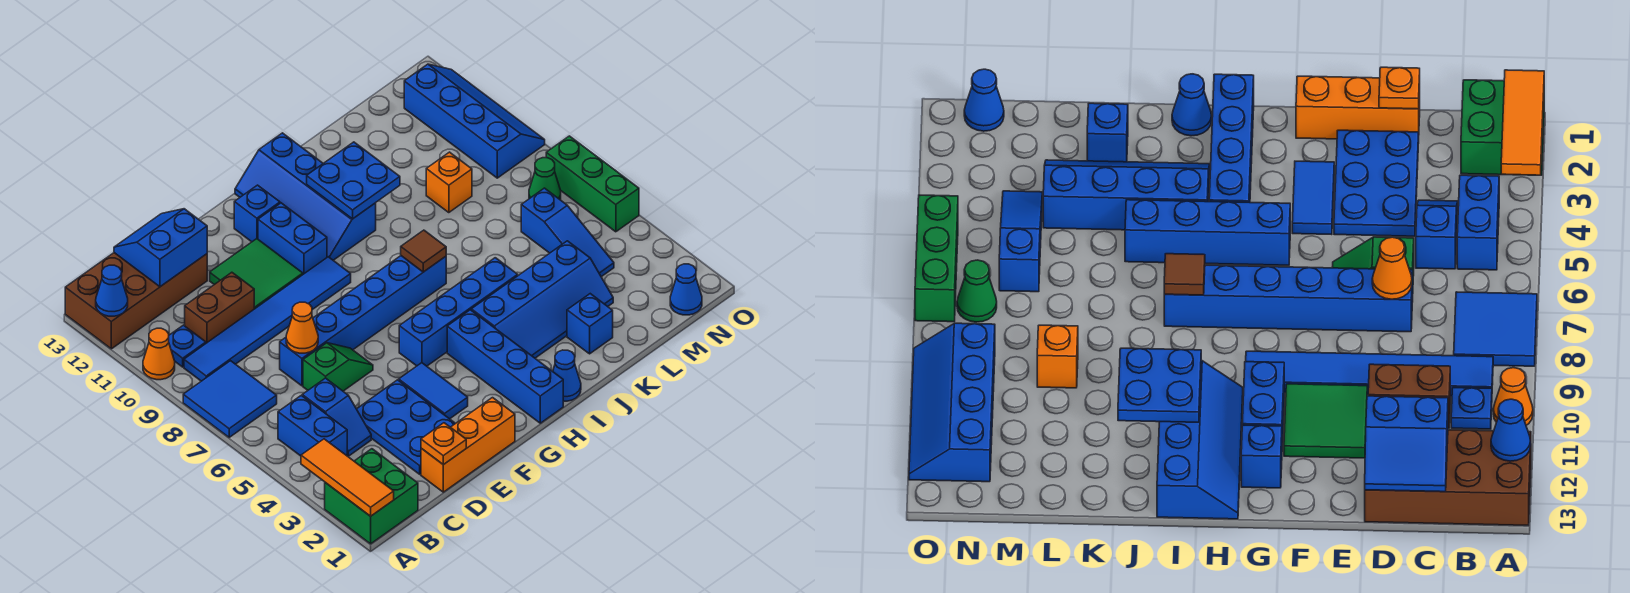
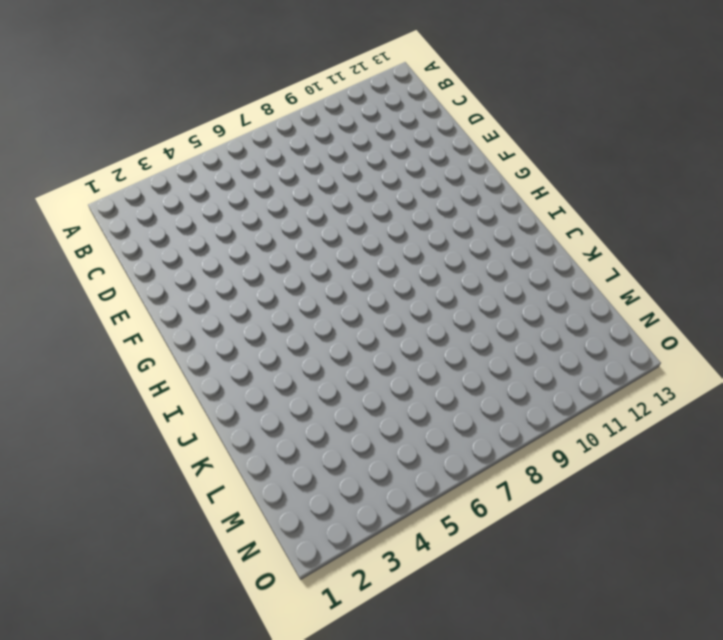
none -> green brick A1:B2 level 1
none -> blue tile A7:B8 level 1
none -> orange cone A10 level 1
none -> brown brick A12:D13 level 1

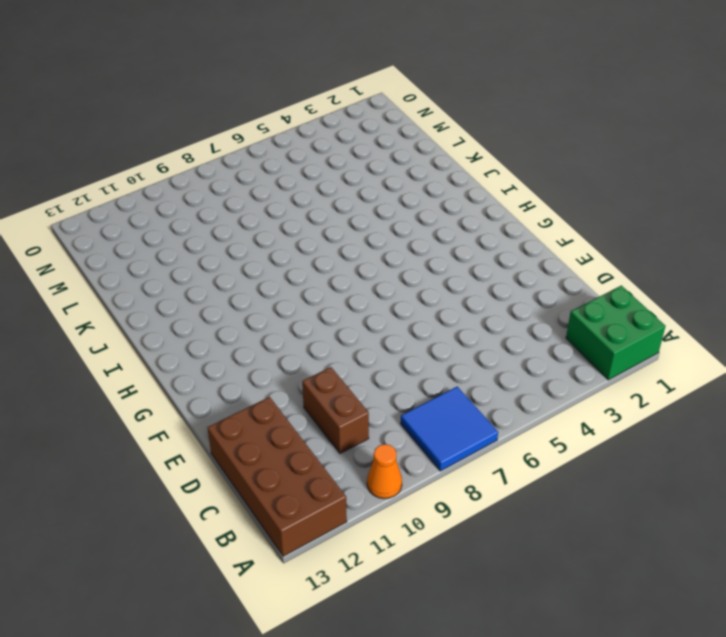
none -> blue brick B4:B5 level 1
none -> blue tile B9:G9 level 1
none -> blue plate B10 level 1
none -> blue slope C4:C5 level 1 top 5

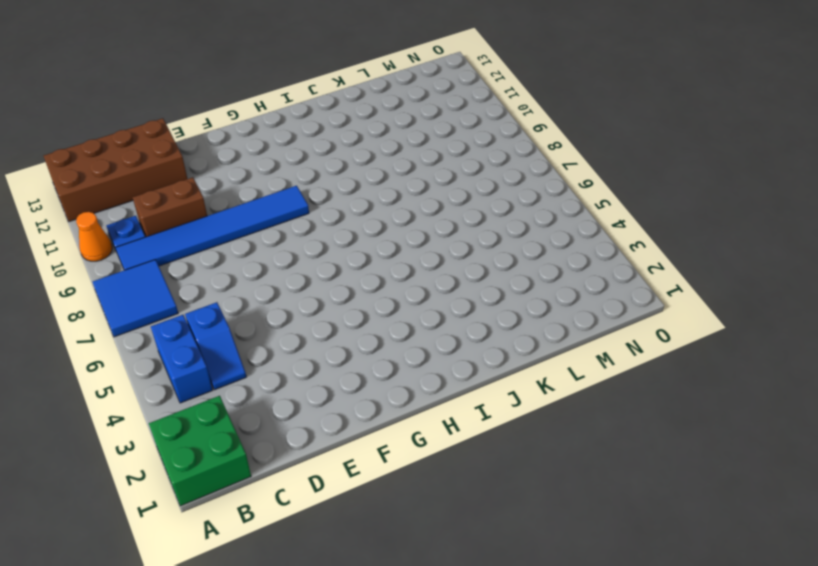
none -> orange brick D1:F1 level 1
none -> blue plate D2:E4 level 1
none -> green slope D6:E6 level 1 top D
none -> blue brick D7:I7 level 1

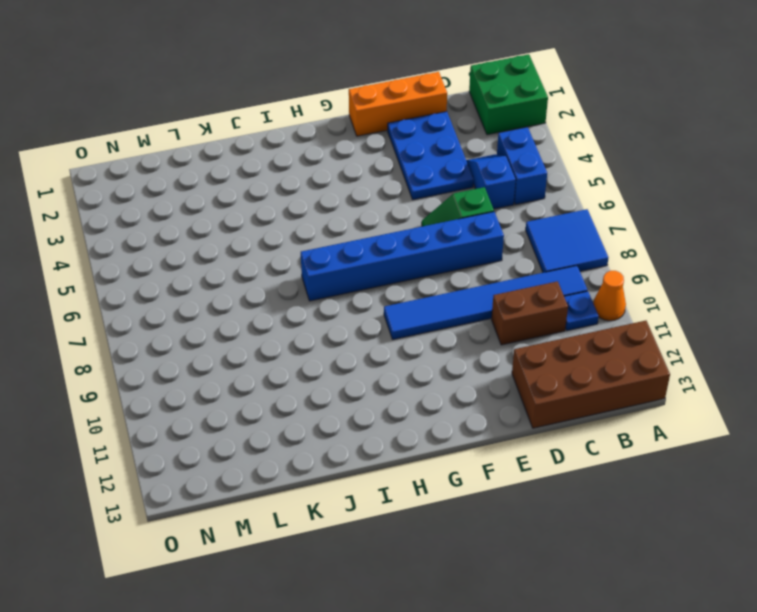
none -> green tile E10:F11 level 1
none -> blue tile F3:F4 level 1
none -> blue brick G5:J5 level 1
none -> blue brick G10:G11 level 1

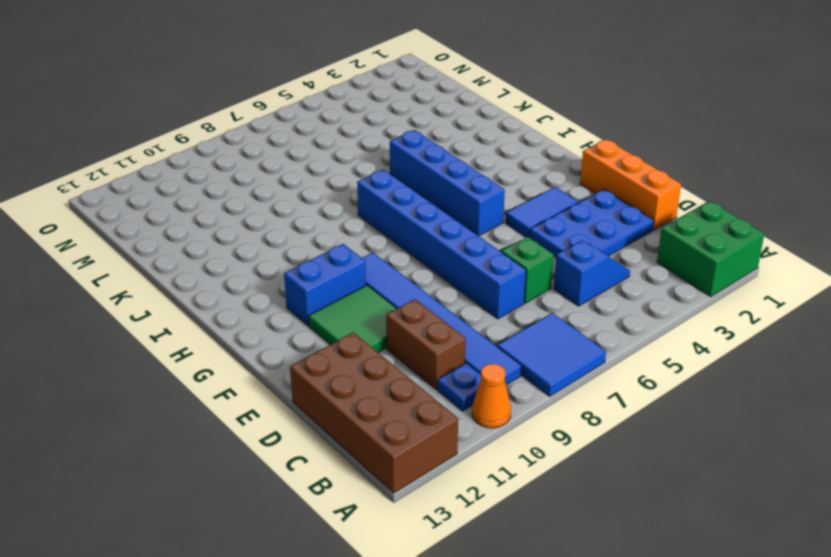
none -> blue brick B4:B5 level 1
none -> blue brick G12 level 1
none -> blue brick H1:H4 level 1
none -> blue slope H10:I13 level 1 top I

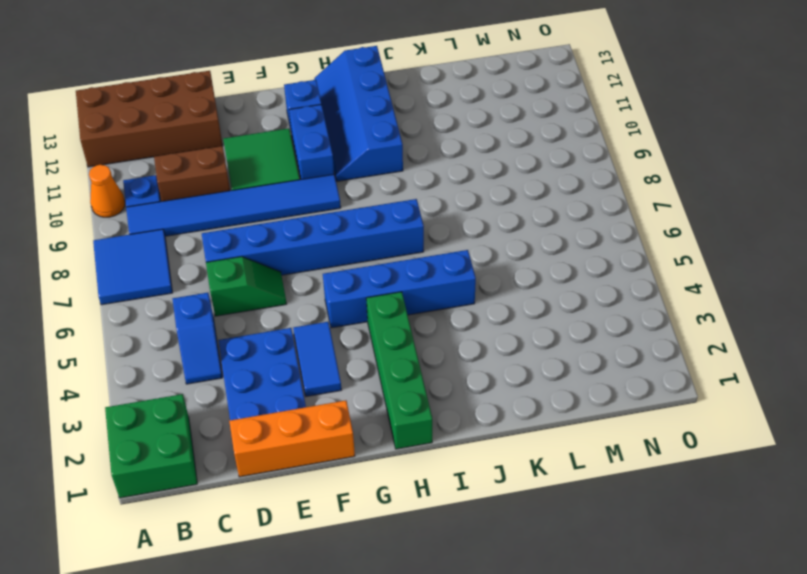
green brick H1:H4 level 1 -> blue brick H1:H4 level 1
none -> blue brick B4:B5 level 1
none -> blue cone I1 level 1
none -> blue slope I3:L4 level 1 top 4
none -> blue brick K2 level 1

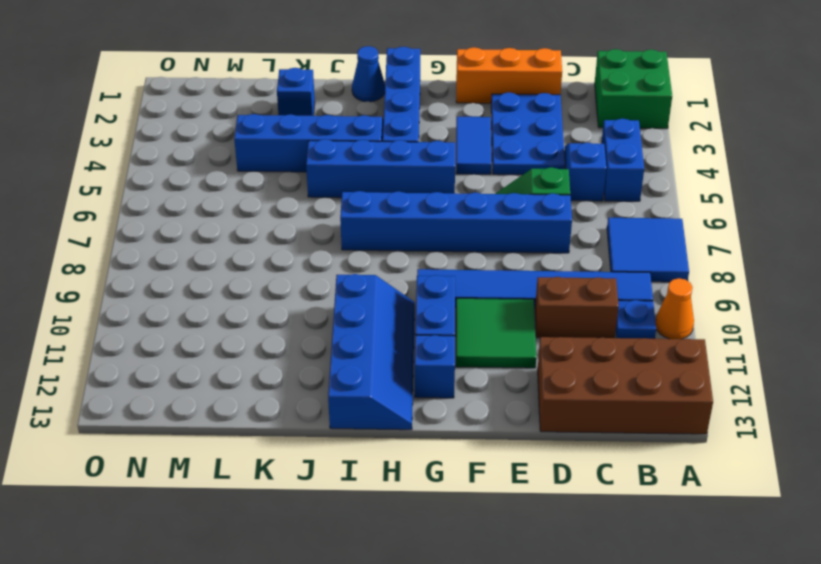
none -> orange brick L9 level 1
none -> blue slope M4:M6 level 1 top 6
none -> blue cone N1 level 1
none -> green cone N7 level 1

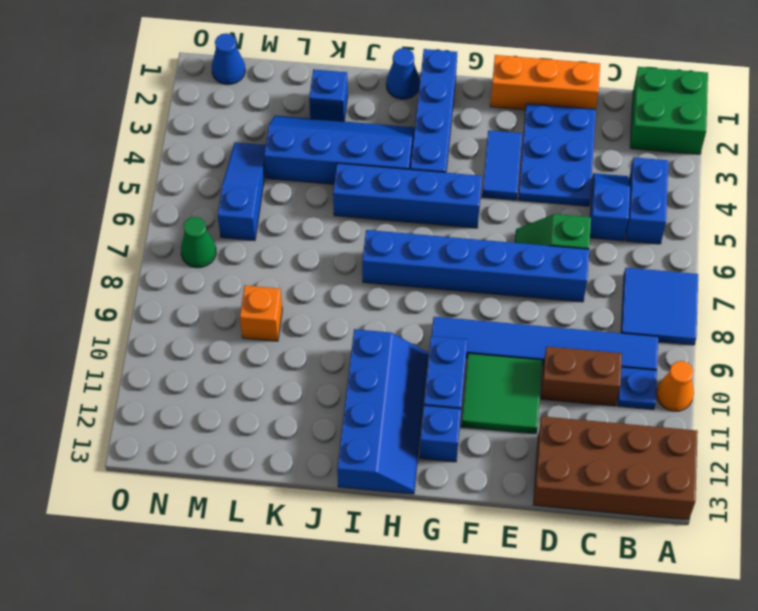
none -> blue slope N9:O12 level 1 top N
none -> green brick O5:O7 level 1
none -> orange tile A1:A3 level 2
none -> blue cone A12 level 2

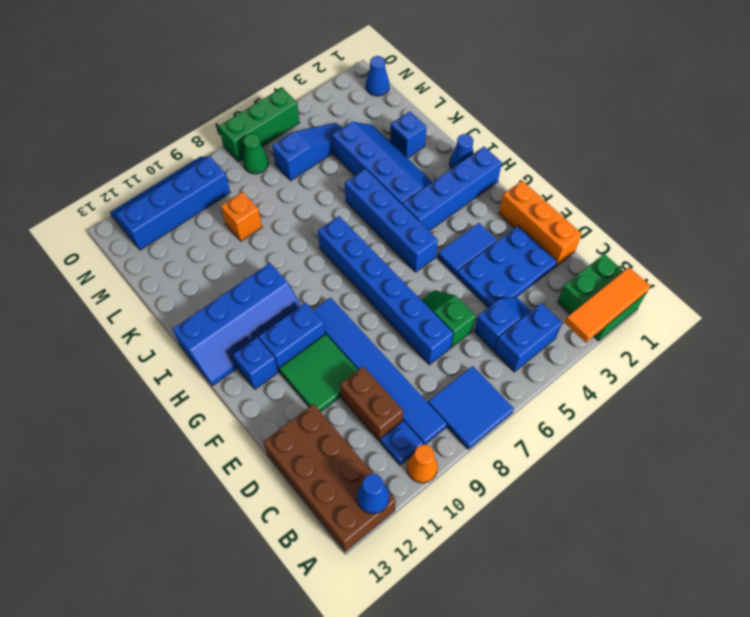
none -> blue slope C12:D13 level 2 top 12
none -> orange plate D1 level 2
none -> orange cone D7 level 2
none -> brown tile I7 level 2

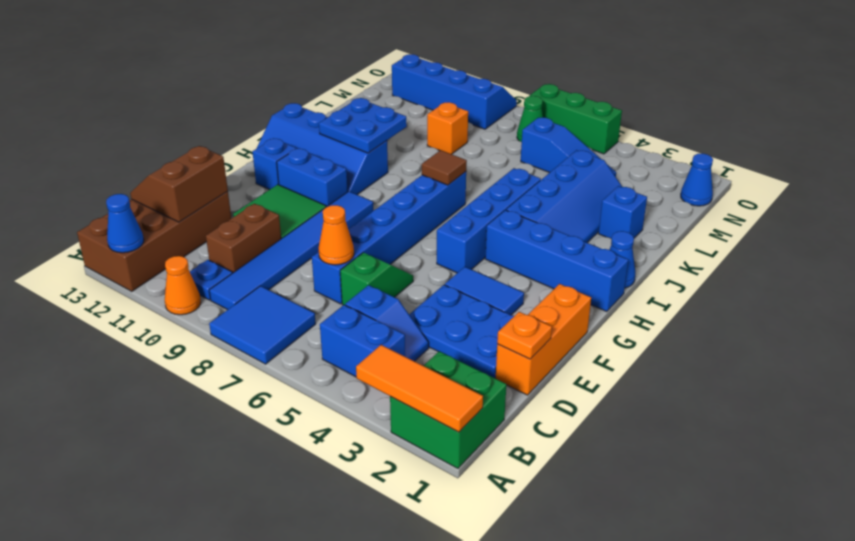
brown slope C12:D13 level 2 top 12 -> blue slope C12:D13 level 2 top 12

